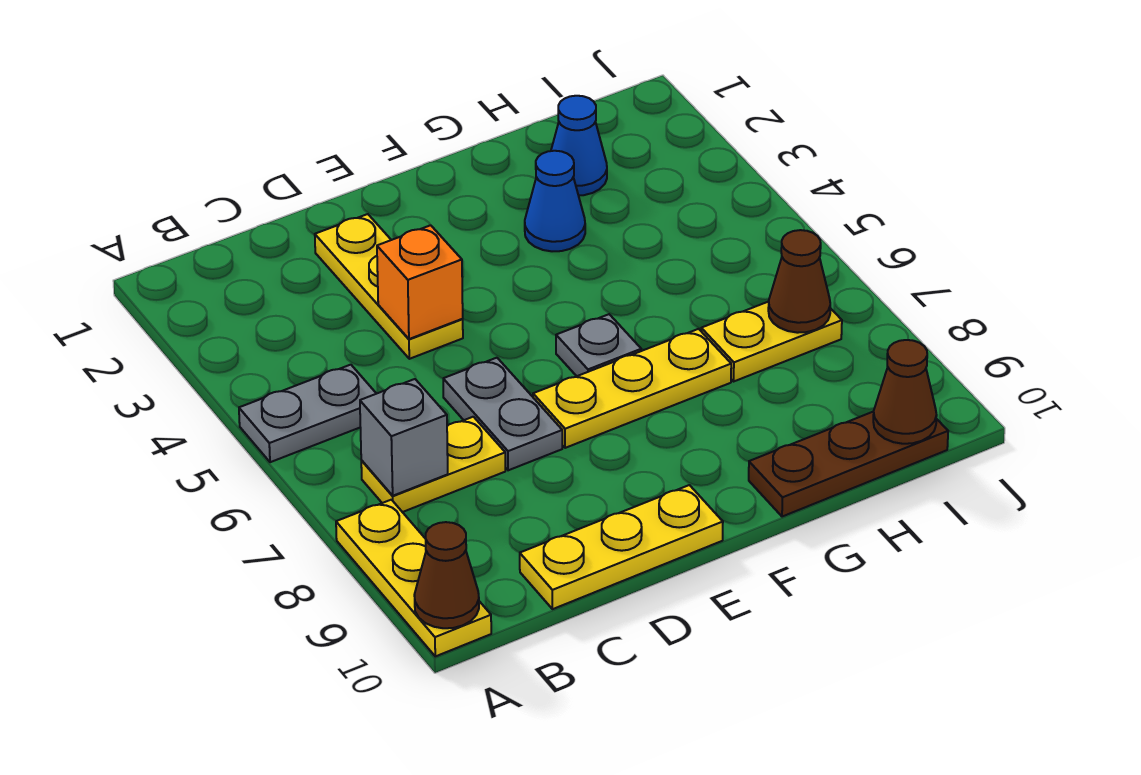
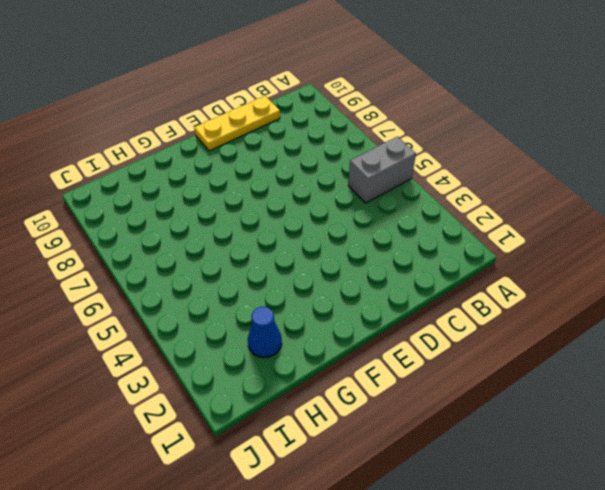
grey brick A5:B5 level 1 -> grey plate A5:B5 level 1
none -> yellow plate A8:A10 level 1
none -> yellow plate B7:C7 level 1
none -> yellow plate D2:D4 level 1

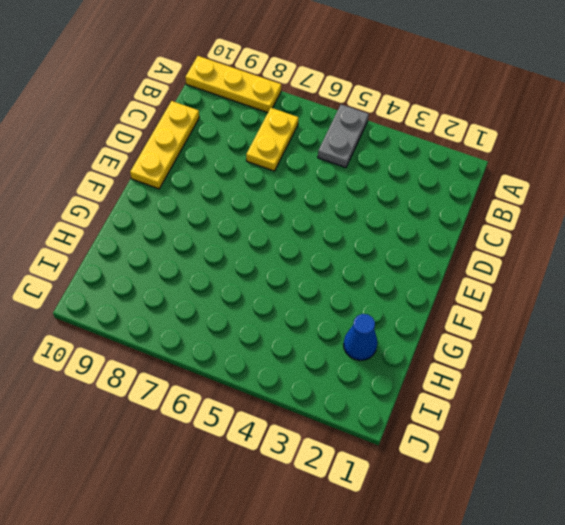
none -> yellow plate D2:D4 level 1
none -> grey plate D6:D7 level 1
none -> yellow plate E7:G7 level 1

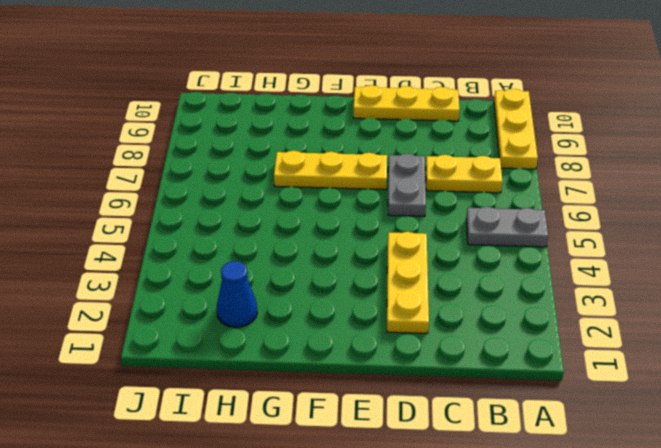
none -> grey plate F6 level 1
none -> blue cone G3 level 1
none -> brown plate G10:I10 level 1

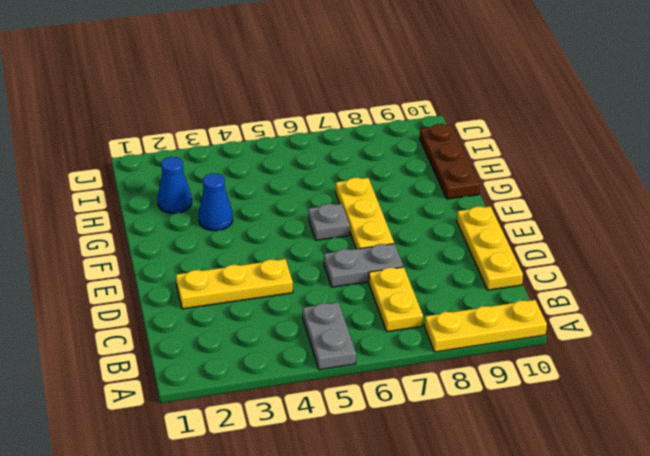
none -> yellow plate H7:I7 level 1
none -> brown cone A10 level 2
none -> grey brick B7 level 2

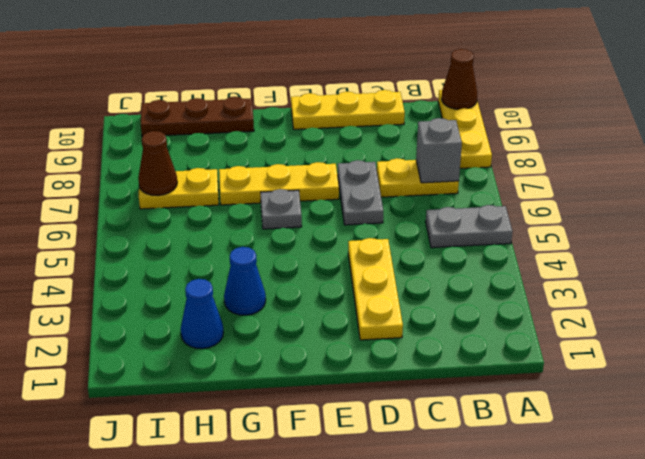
none -> orange brick D4 level 2
none -> brown cone I10 level 2

